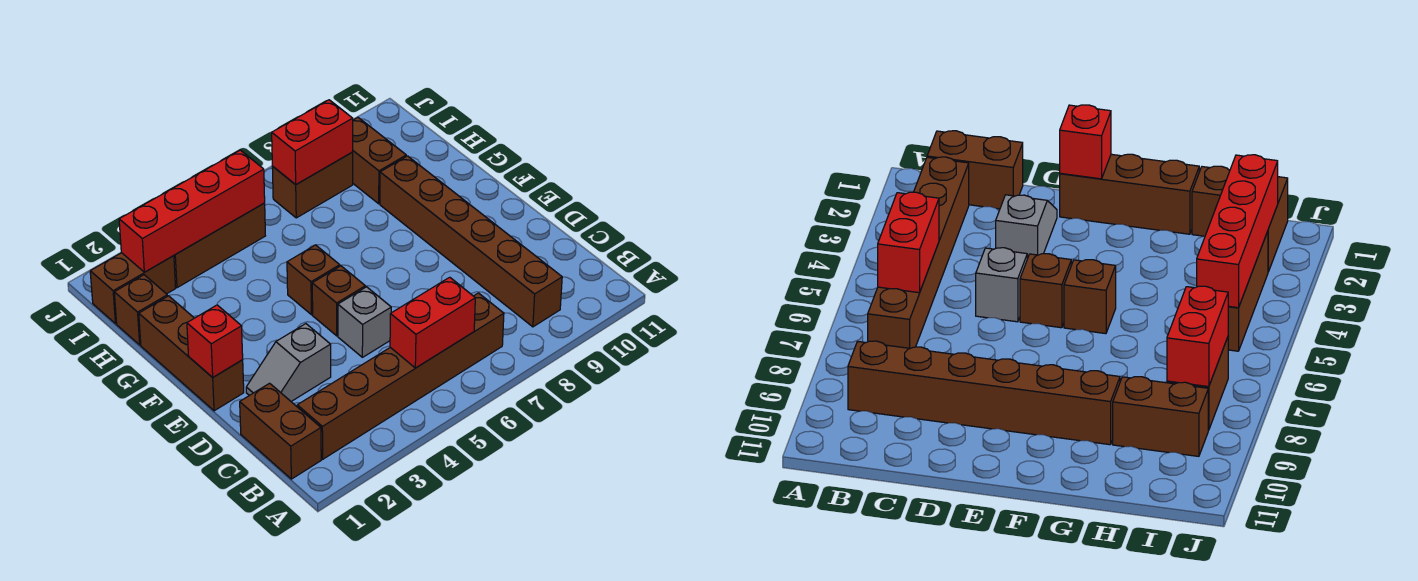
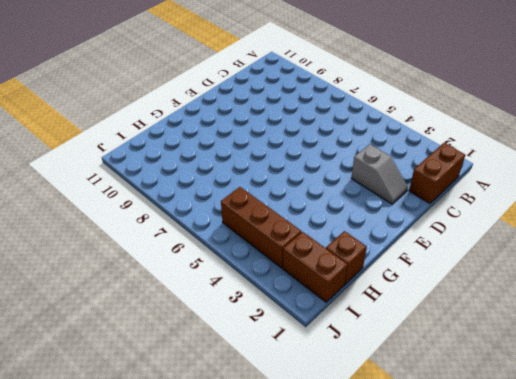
none -> brown brick B2:B7 level 1
none -> brown brick B9:G9 level 1
none -> grey brick D5 level 1

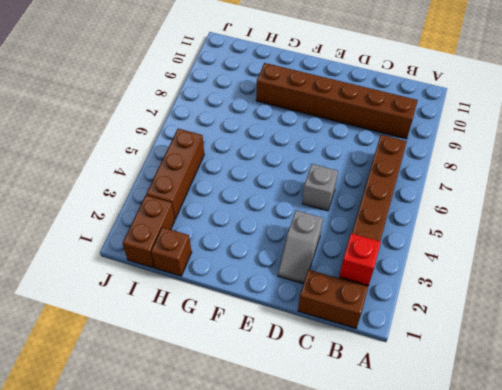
red brick B2 level 2 -> red brick E1 level 2
none -> brown brick E1:G1 level 1
none -> brown brick E5 level 1
none -> brown brick F5 level 1

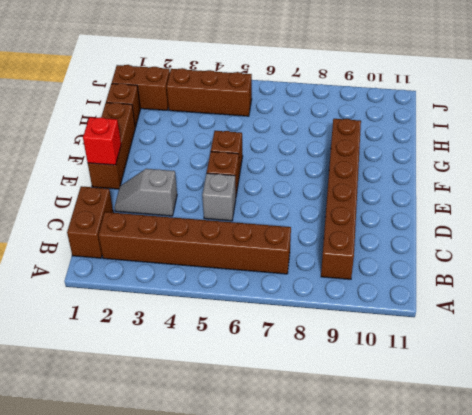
none -> brown brick H9:I9 level 1
none -> brown brick I7:I8 level 1
none -> red brick B5:B6 level 2

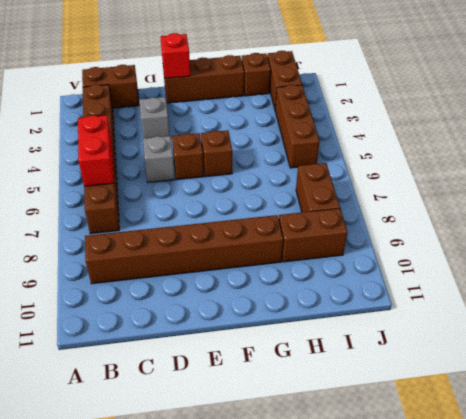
none -> red brick I2:I5 level 2
none -> red brick I7:I8 level 2

